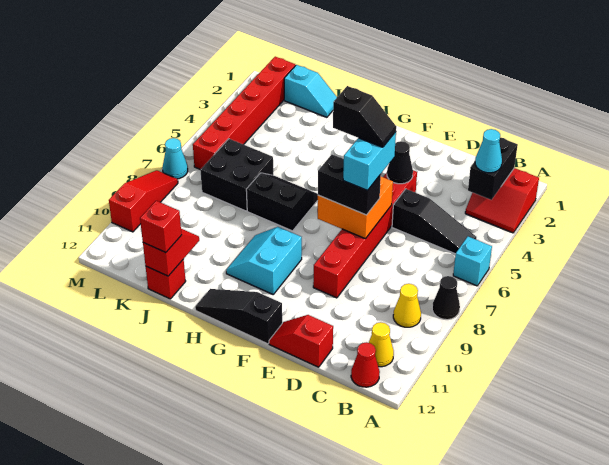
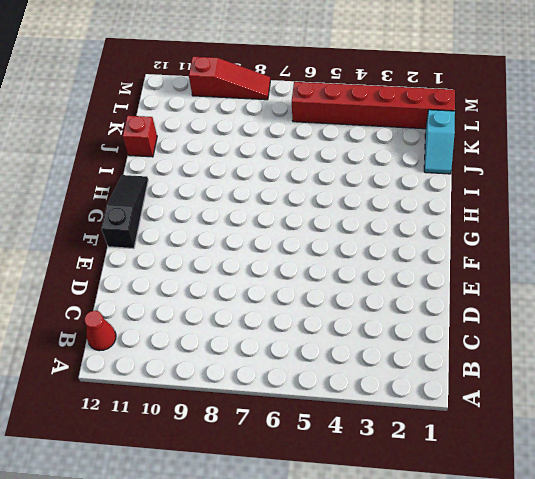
none -> red slope A2:B3 level 1 top 2
none -> cyan brick A6 level 1
none -> black cone A8 level 1

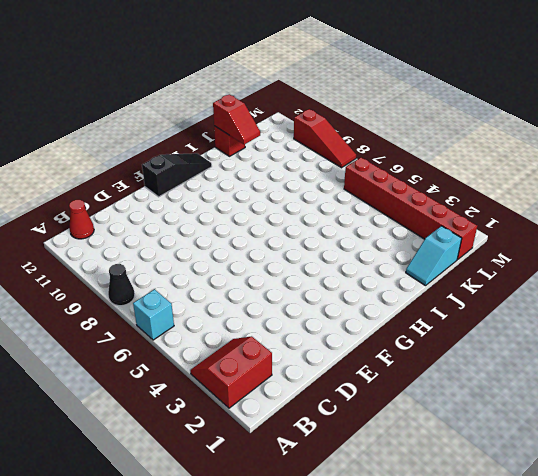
none -> black slope B5:D5 level 1 top D
none -> yellow cone B9 level 1
none -> yellow cone B11 level 1

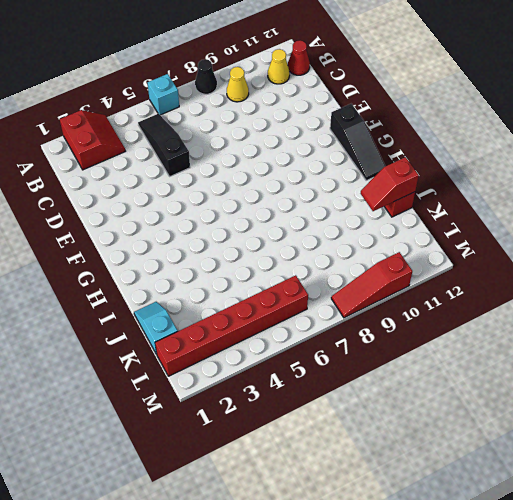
none -> red slope D12:E12 level 1 top D
none -> red brick E4:E9 level 1
none -> cyan slope G9:H10 level 1 top G

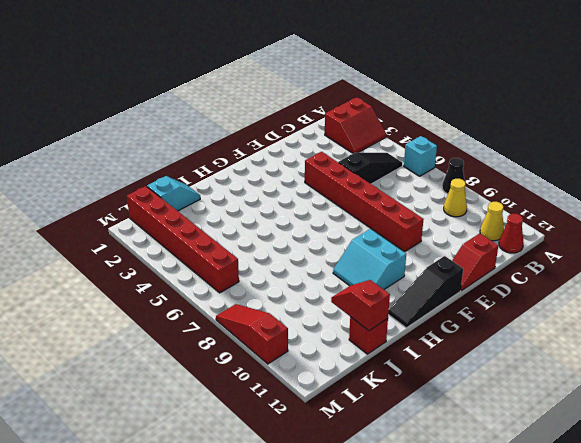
none -> black slope H6:I7 level 1 top 7
none -> black brick J6:K7 level 1
none -> cyan cone M7 level 1

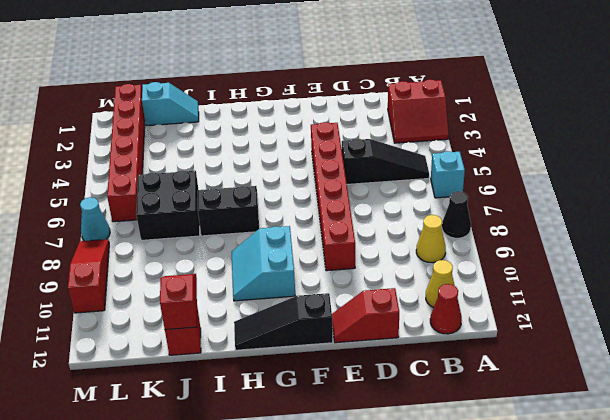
none -> black brick B2:B3 level 2
none -> black cone E4 level 2
none -> orange brick E6:F7 level 2

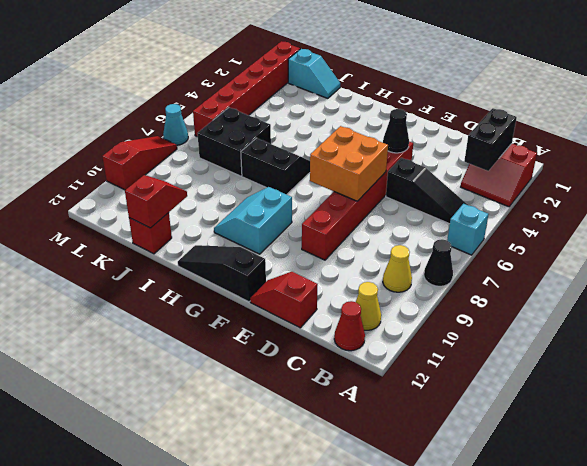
none -> cyan cone B3 level 3
none -> black brick E7:F7 level 3
none -> red brick J12 level 3

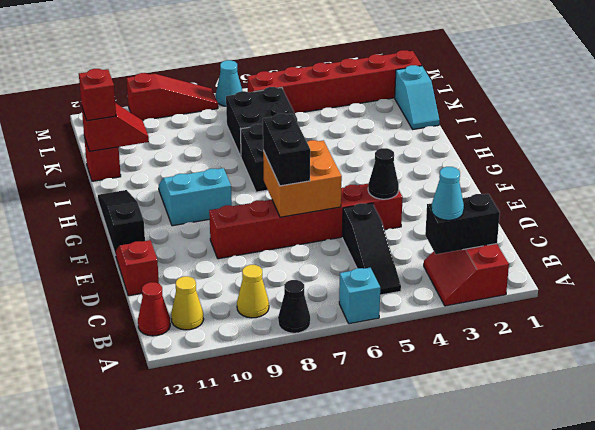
none -> cyan brick E6:E7 level 4
none -> black slope E6:F6 level 5 top F

